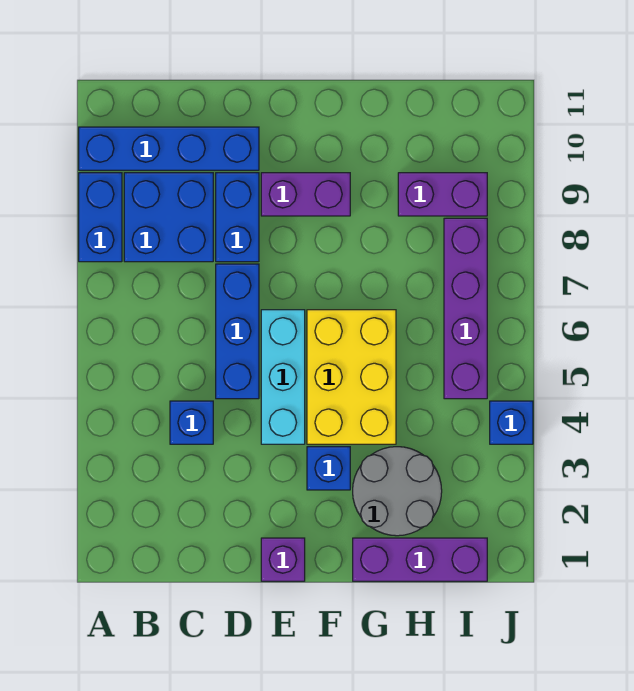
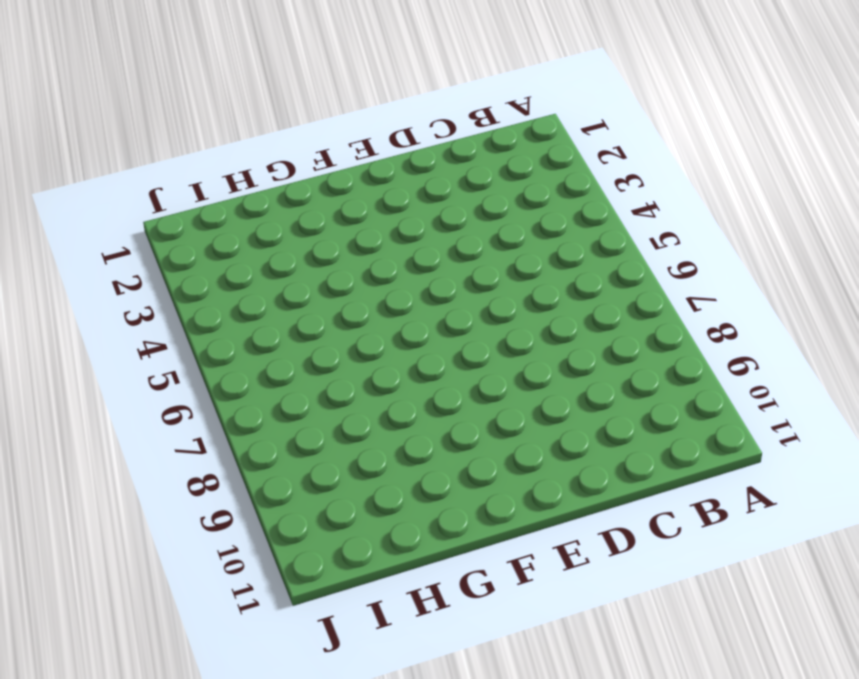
none -> blue brick A8:A9 level 1
none -> blue brick A10:D10 level 1
none -> blue brick B8:C9 level 1

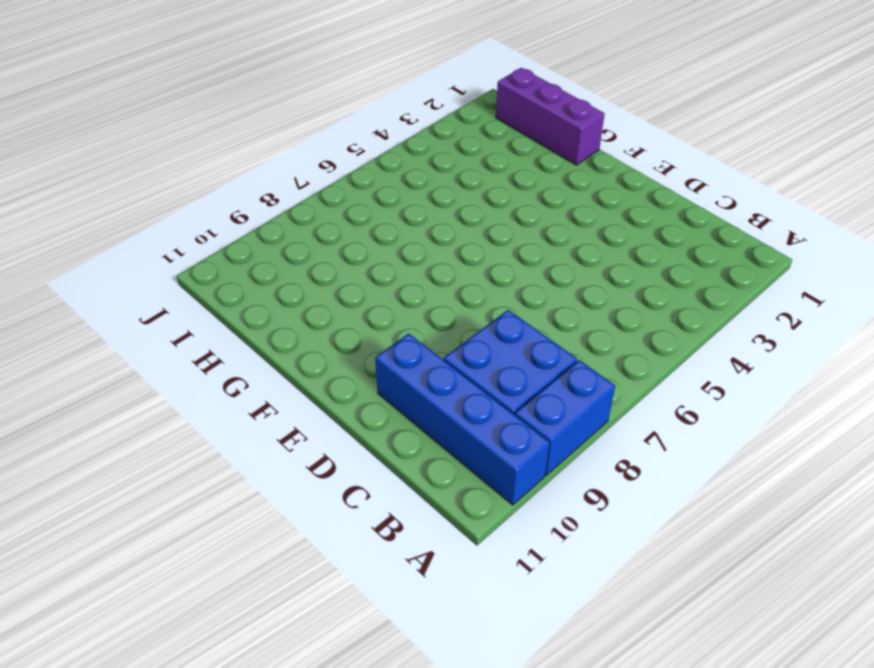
none -> blue brick C4 level 1
none -> blue brick D5:D7 level 1
none -> blue brick D8:D9 level 1

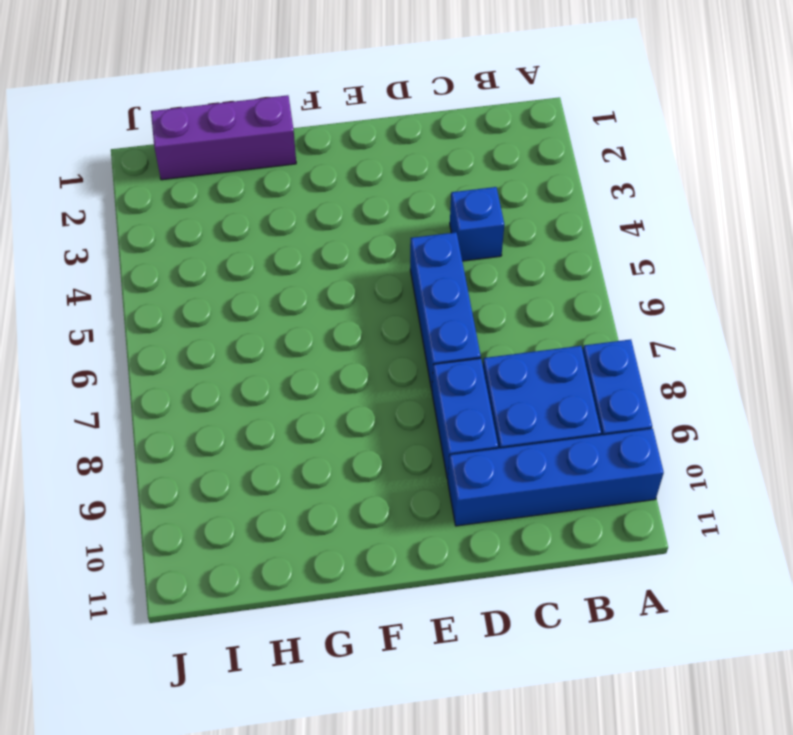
none -> purple brick E1 level 1
none -> cyan brick E4:E6 level 1
none -> purple brick E9:F9 level 1

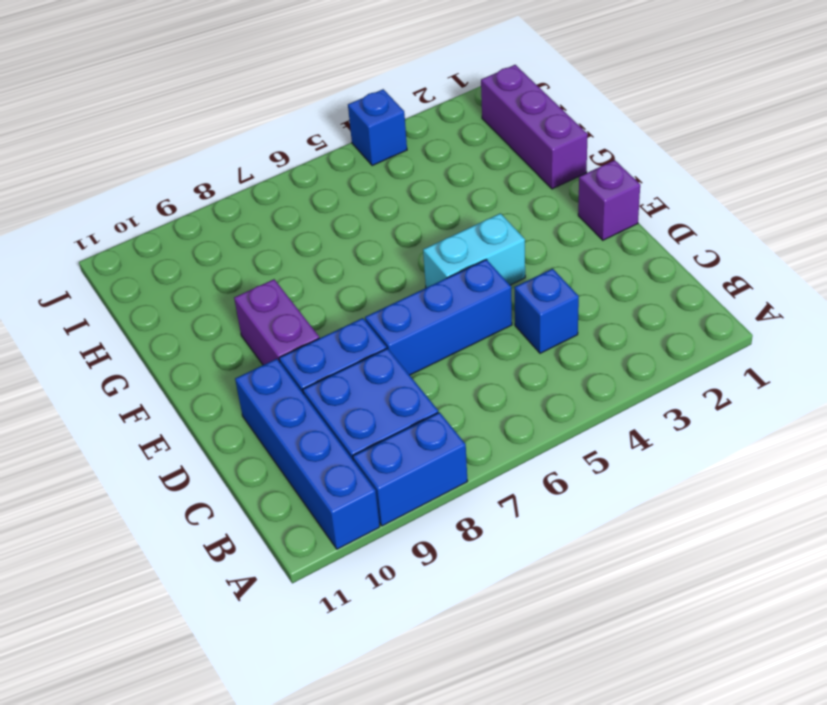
cyan brick E4:E5 level 1 -> cyan brick E4:E6 level 1
none -> blue brick F3 level 1
none -> yellow brick F4:G6 level 1
none -> grey round brick G2:H3 level 1

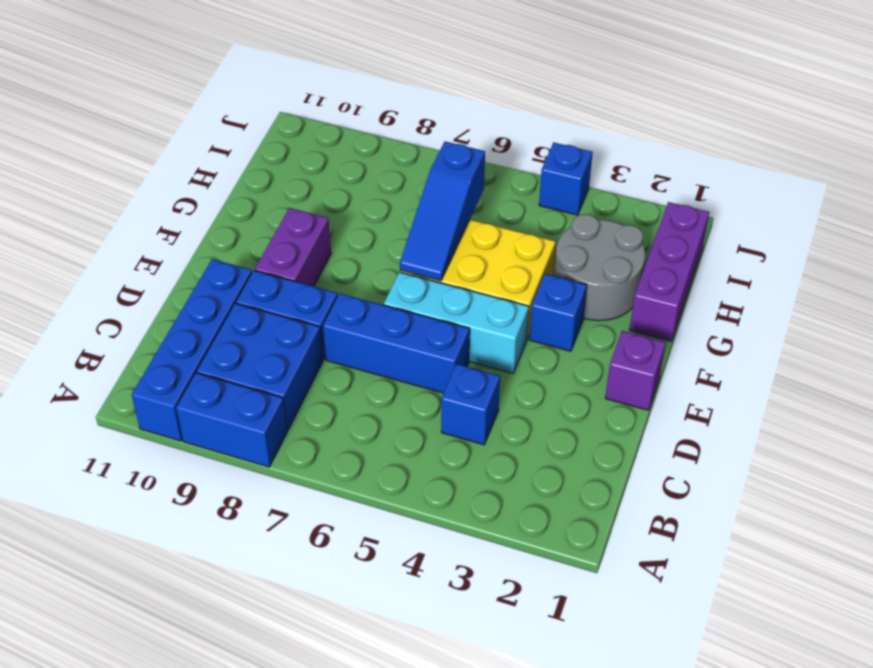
blue slope F6:H6 level 2 top H -> none
none -> purple brick H9:I9 level 1
none -> purple brick I5:I8 level 1

